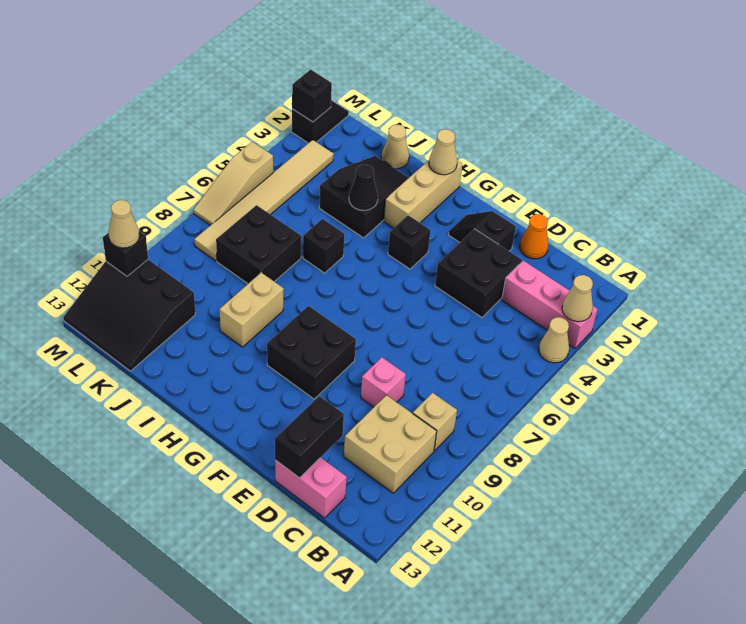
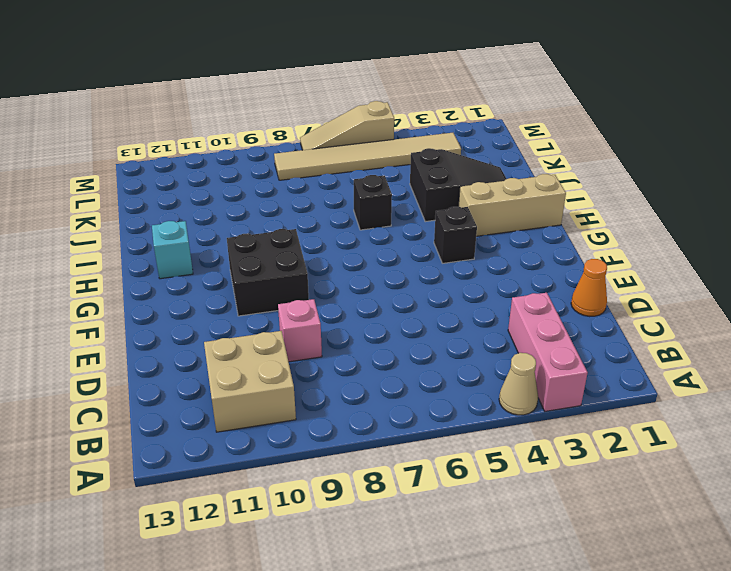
cyan brick H12 level 1 -> none
none -> tan brick B9 level 1
none -> pink brick C13:D13 level 1
none -> black brick D3:E4 level 1

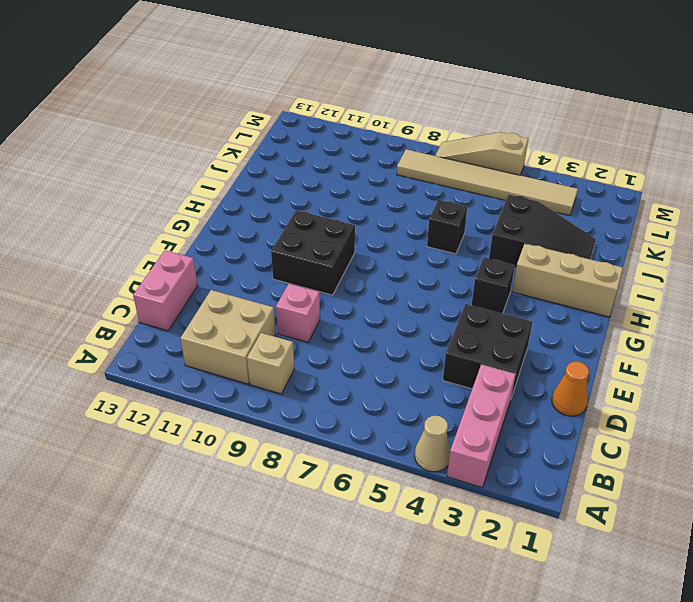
none -> black slope E2:F2 level 1 top E
none -> tan brick I9:I10 level 1
none -> tan cone J1 level 1

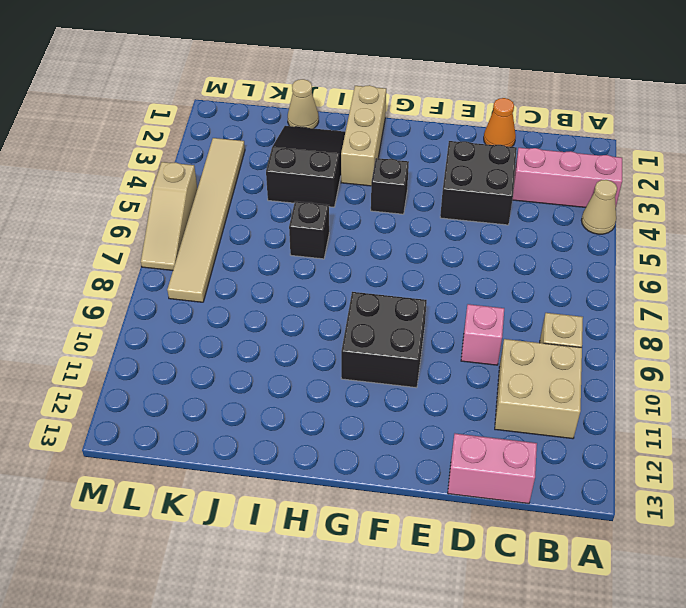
none -> black slope E2:F2 level 1 top E
none -> tan brick I9:I10 level 1
none -> black brick J7:K8 level 1

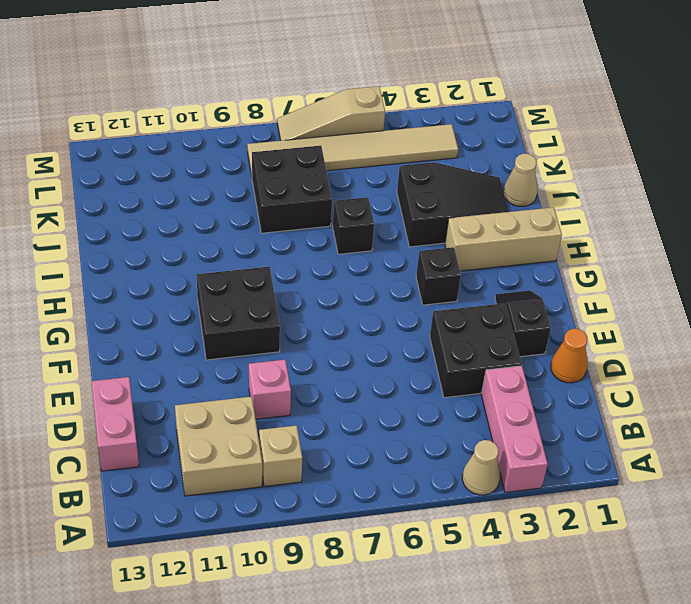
none -> tan brick I9:I10 level 1
none -> black slope K11:M13 level 1 top 11
none -> black slope M1:M2 level 1 top 2

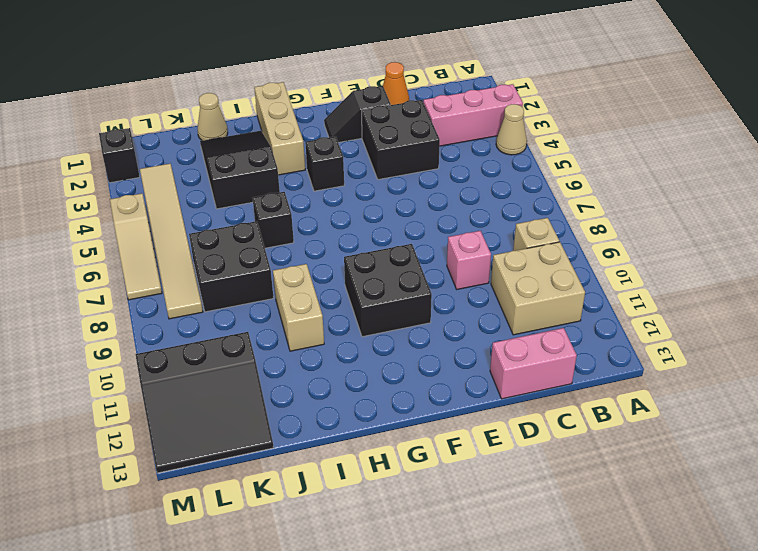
none -> tan cone A3 level 2
none -> black brick D12:D13 level 2
none -> tan cone H1 level 2

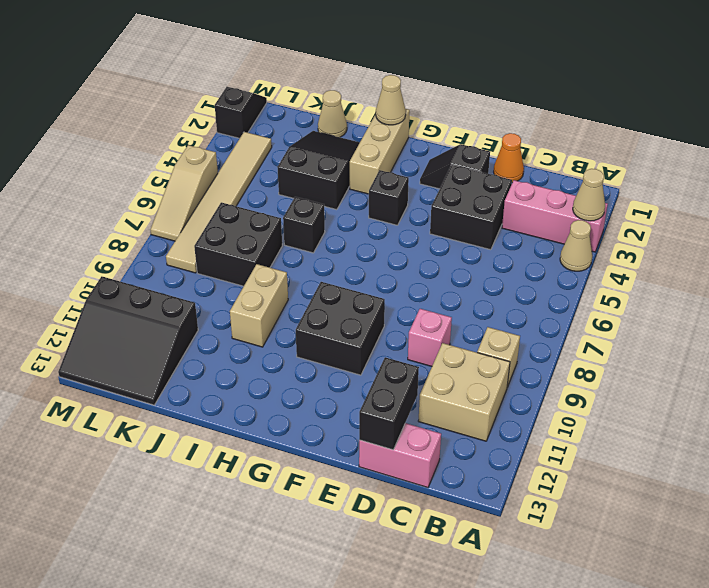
none -> black cone I4 level 2
none -> black brick M2 level 2
none -> black brick M11 level 2

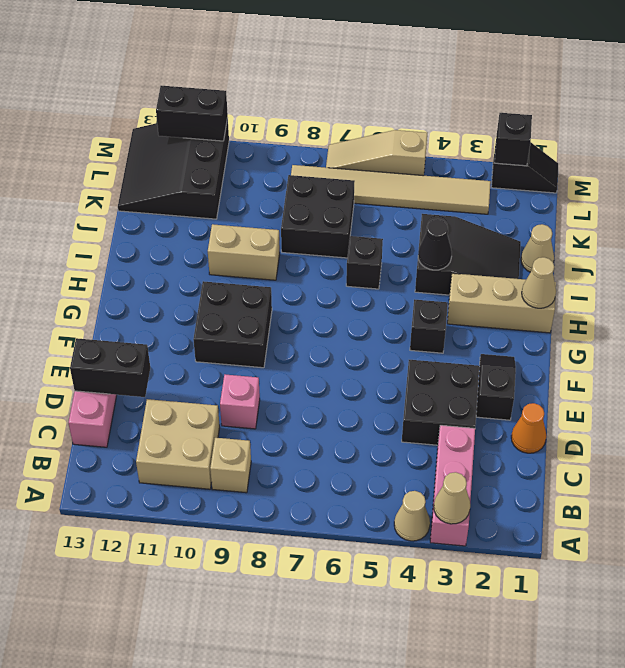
black brick M11:M12 level 2 -> black brick M11 level 2
none -> tan cone M11 level 3

